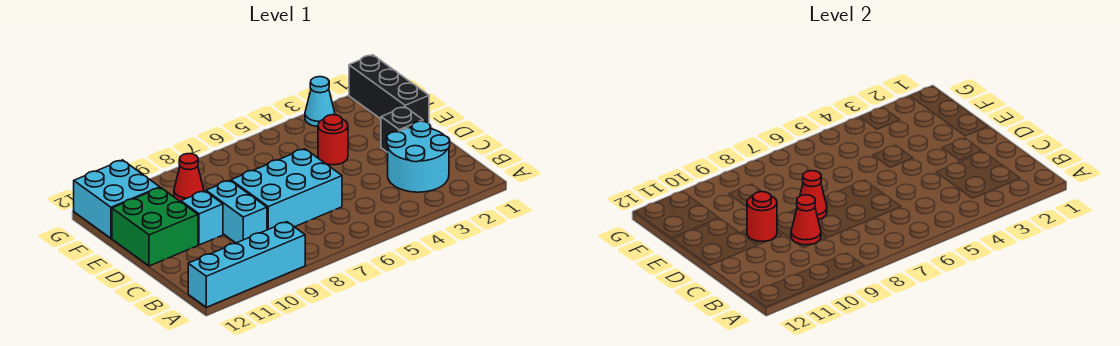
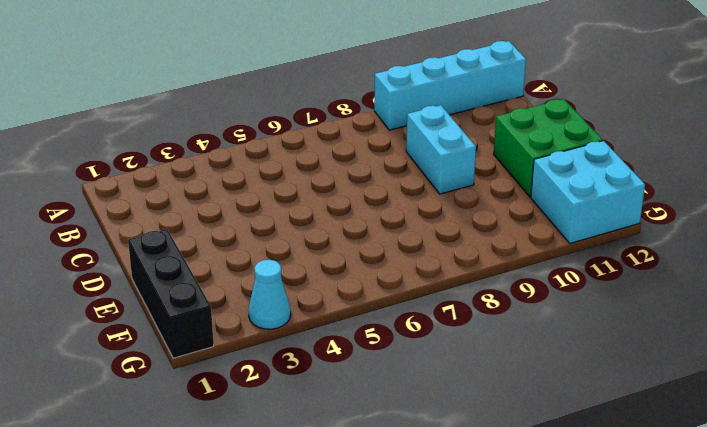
none -> cyan round brick B2:C3 level 1
none -> cyan brick C6:D8 level 1
none -> black brick D2 level 1

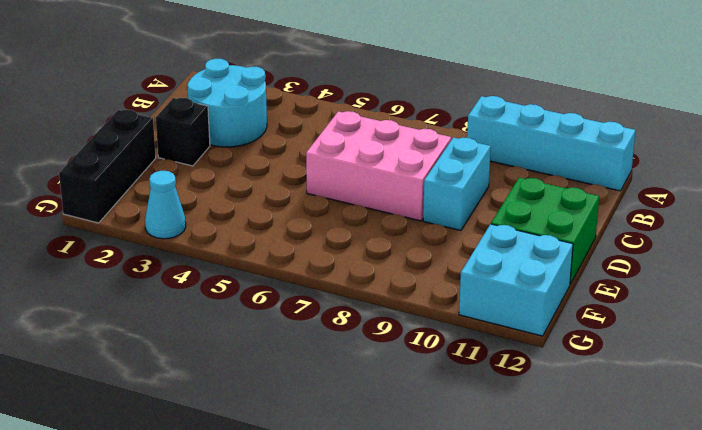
pink brick C6:D8 level 1 -> cyan brick C6:D8 level 1
none -> cyan brick D10 level 1
none -> red round brick E4 level 1
none -> red cone F9 level 1

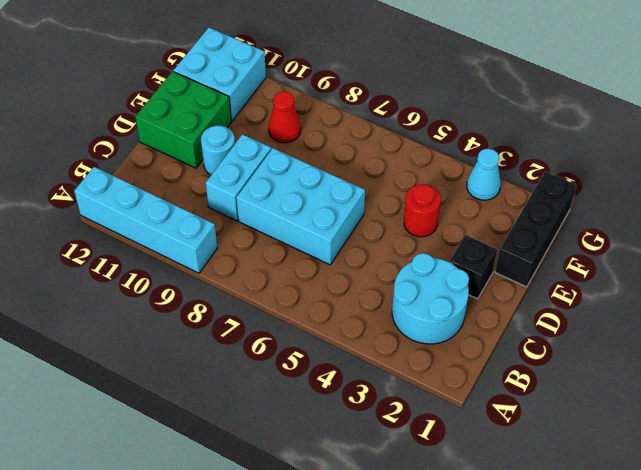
cyan round brick D10 level 1 -> cyan brick D10 level 1
none -> red cone C9 level 2
none -> red cone D8 level 2
none -> red round brick D10 level 2

